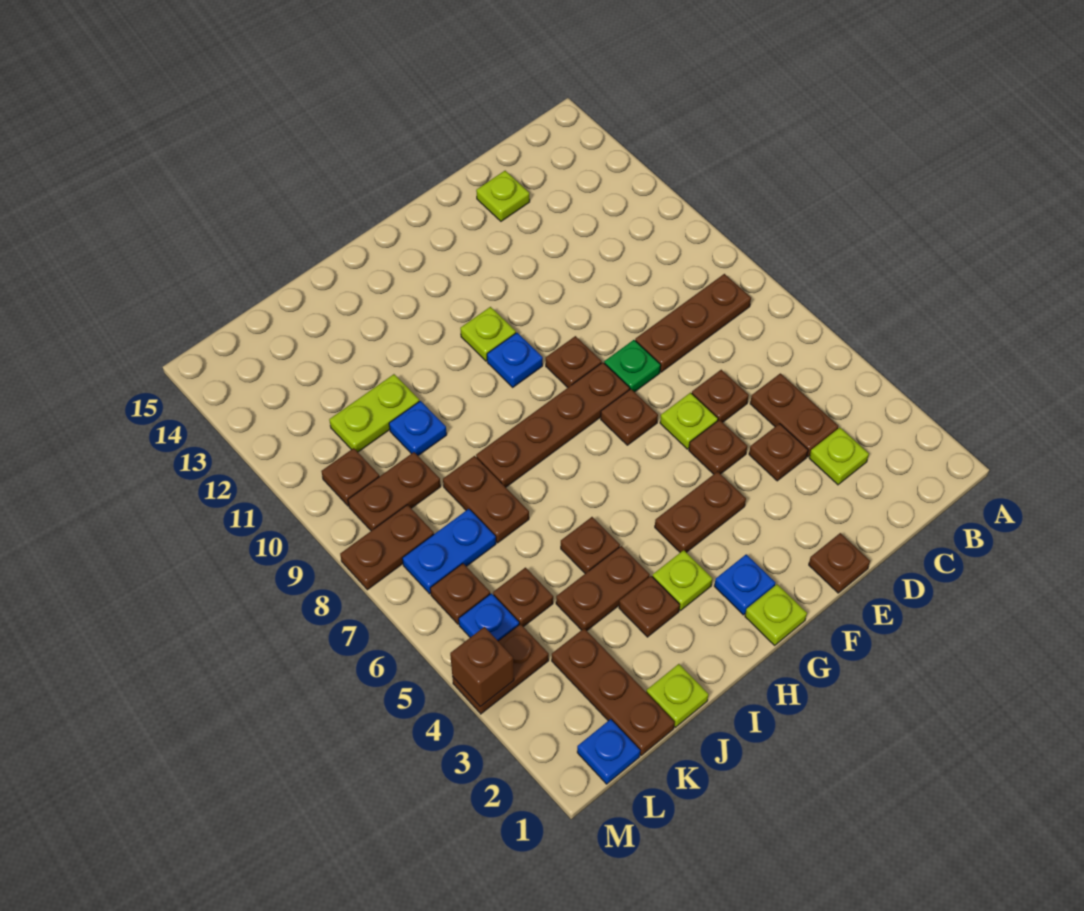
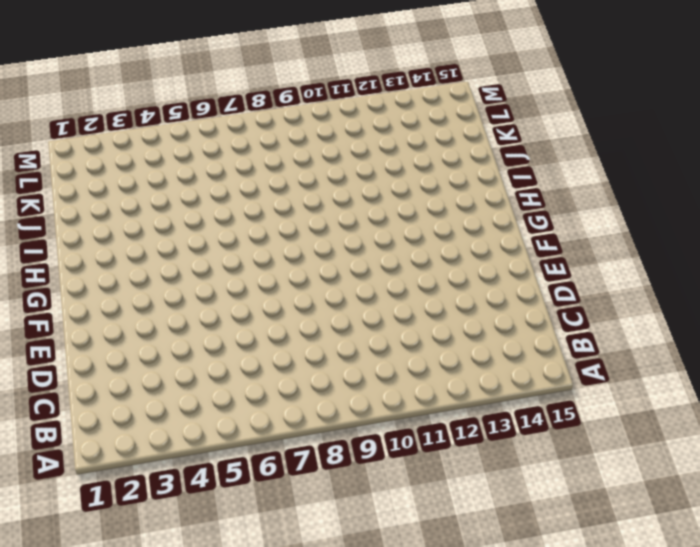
none -> brown plate B8:D8 level 1
none -> lime plate C3 level 1
none -> brown plate C4:C5 level 1
none -> brown plate D4 level 1

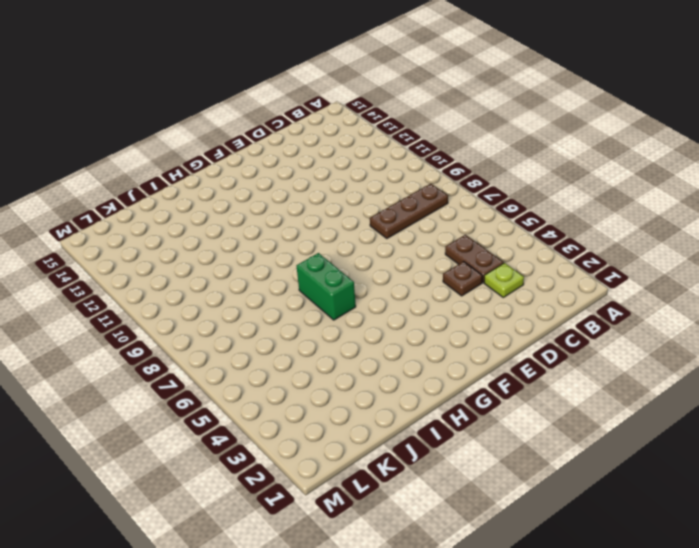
green brick H6:H7 level 1 -> none
none -> brown plate D6 level 1
none -> lime plate D14 level 1
none -> brown plate E1 level 1
none -> brown plate E5 level 1

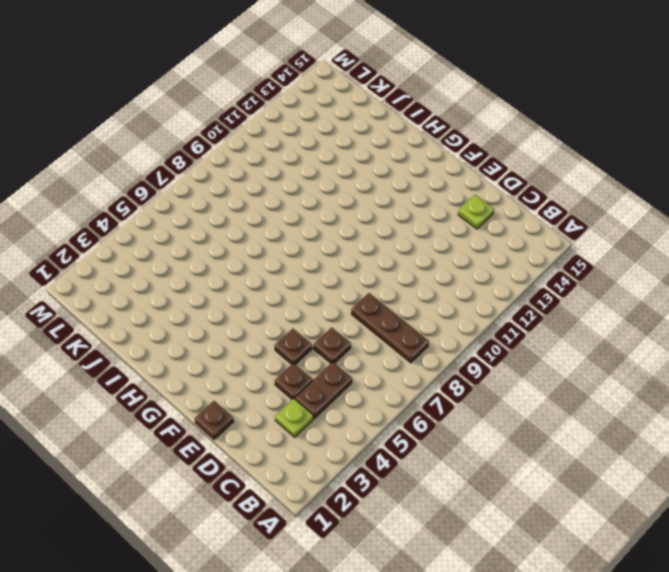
none -> lime plate E6 level 1
none -> green plate E8 level 1
none -> brown plate F4:G4 level 1
none -> brown plate F7 level 1

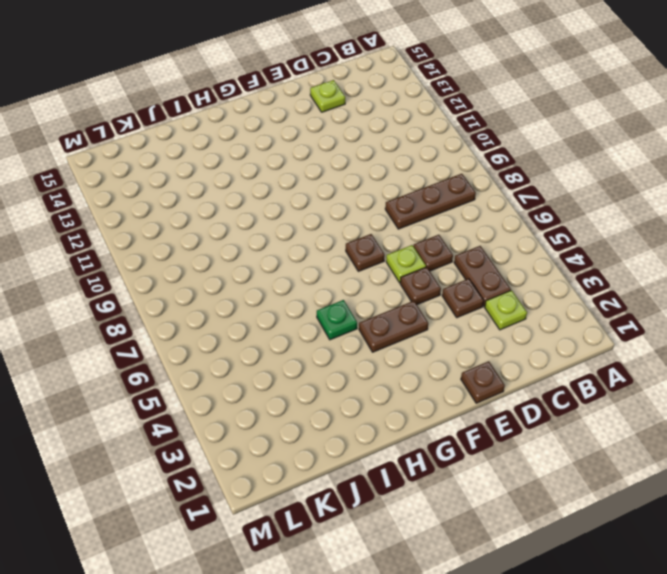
green plate H5 level 1 -> green plate E8 level 1
none -> brown plate F8:I8 level 1
none -> brown plate F9 level 1
none -> lime plate G1 level 1
none -> blue plate G2 level 1

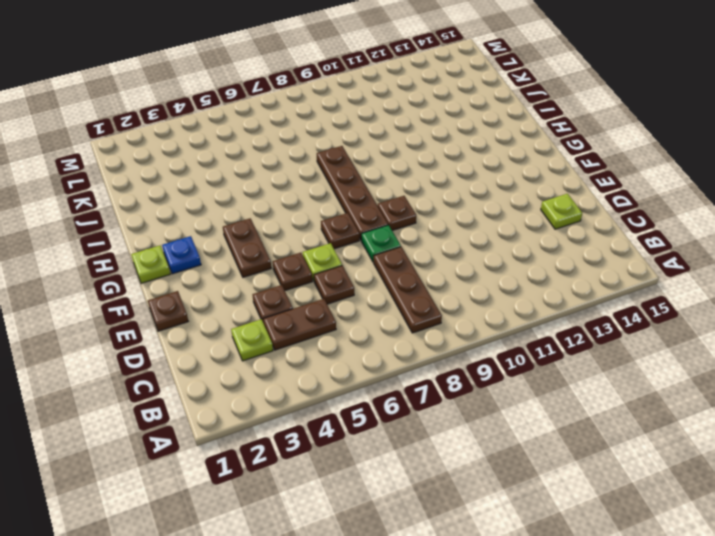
none -> blue plate G10 level 1
none -> lime plate G11 level 1
none -> lime plate H3 level 1
none -> brown plate I3 level 1

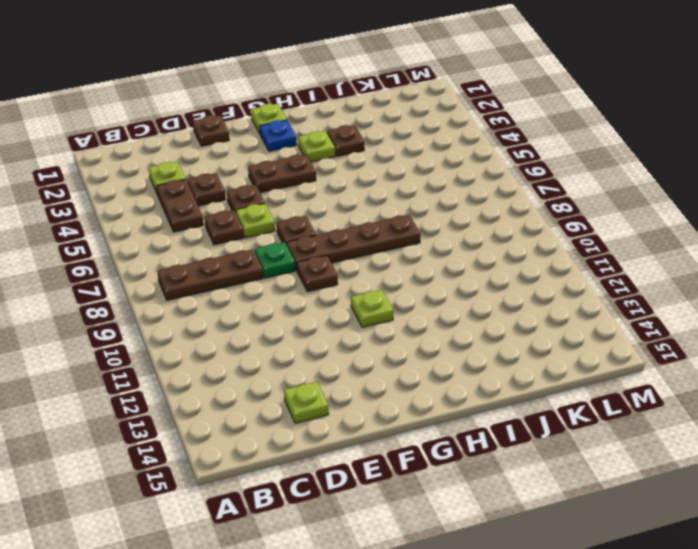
none -> blue plate G10 level 1
none -> brown plate I4:J4 level 1
none -> brown plate I5 level 1
none -> lime plate J1 level 1

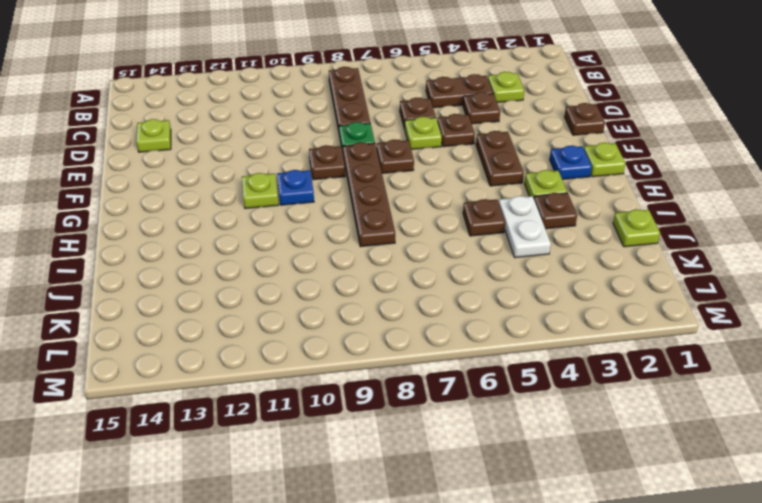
white plate I4:J4 level 1 -> brown plate I4:J4 level 1
none -> brown plate J7:J8 level 1
none -> blue plate J10 level 1
none -> lime plate J11:K11 level 1
none -> brown plate K1:K3 level 1

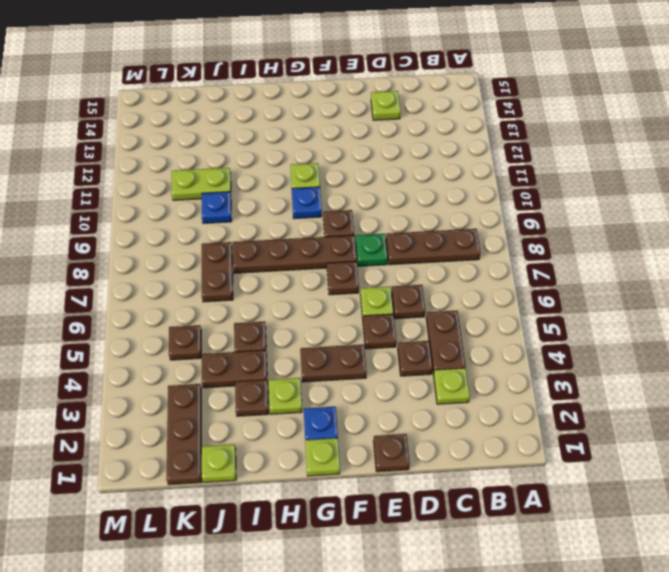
none -> blue plate K7:L7 level 1
none -> brown plate K9:L9 level 1
none -> blue plate L1 level 1
none -> brown plate L4:M4 level 1

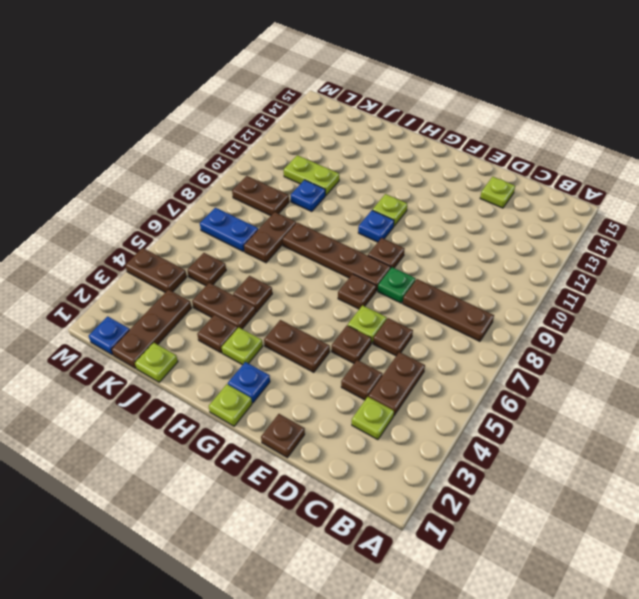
none -> blue plate L5 level 1
none -> brown plate L6 level 1
none -> brown plate L8:M8 level 1
none -> brown plate L10 level 1

